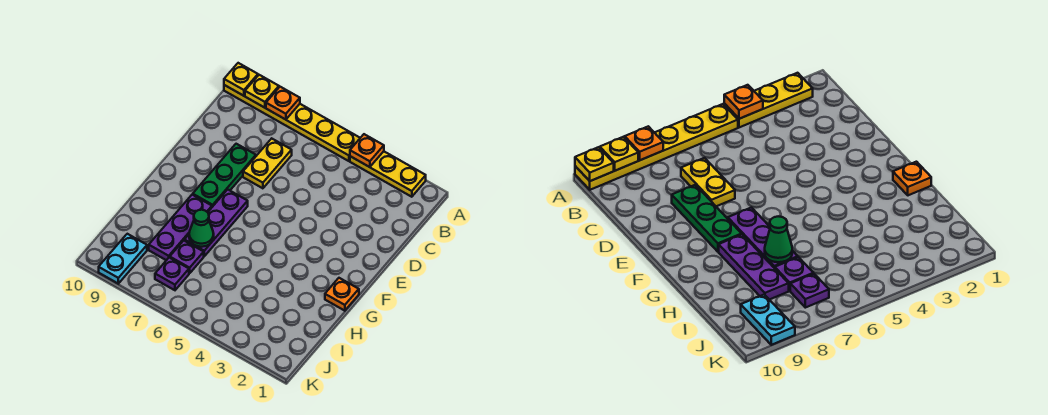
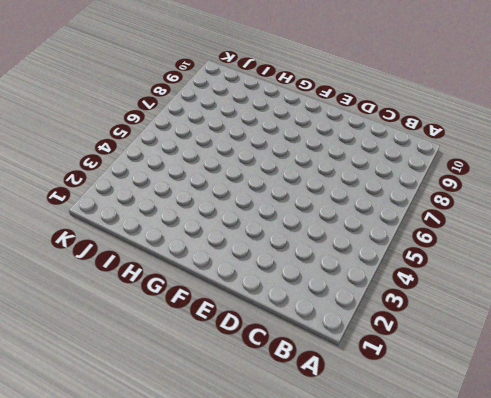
none -> yellow plate A2:A4 level 1
none -> yellow plate A5:A10 level 1
none -> yellow plate C7:D7 level 1

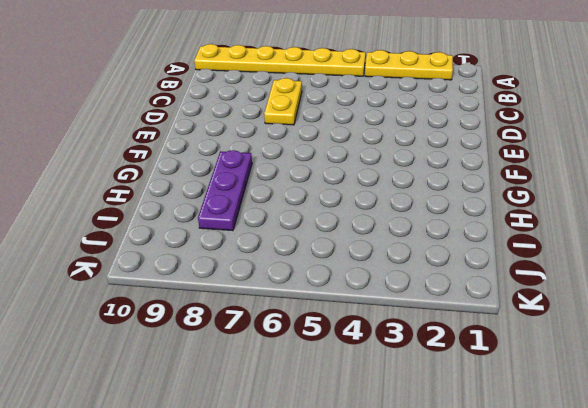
none -> green plate D8:F8 level 1
none -> purple plate F7:H7 level 1
none -> orange plate G1 level 1

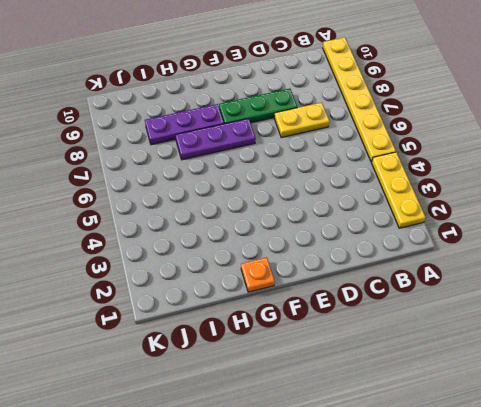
none -> purple plate I7 level 1
none -> purple plate J7 level 1
none -> cyan plate J9:K9 level 1

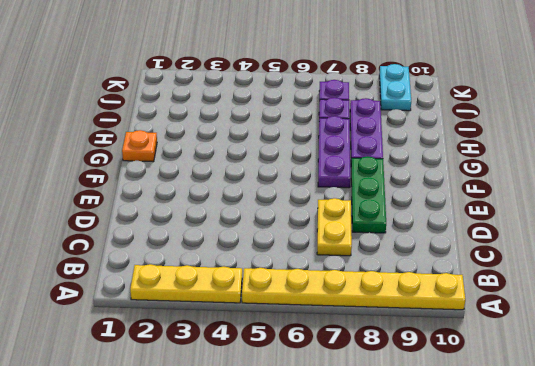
none -> orange plate A4 level 2
none -> orange plate A8 level 2
none -> yellow plate A9 level 2

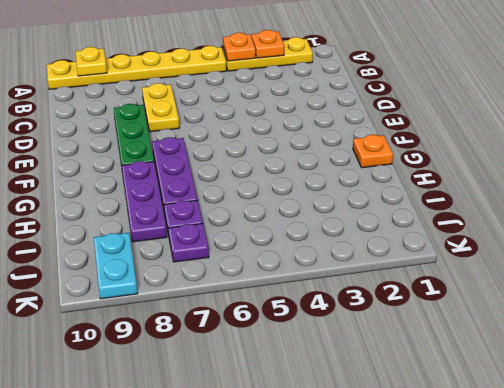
orange plate A3 level 2 -> orange plate A8 level 2
none -> yellow plate A10 level 2
none -> green cone H7 level 2

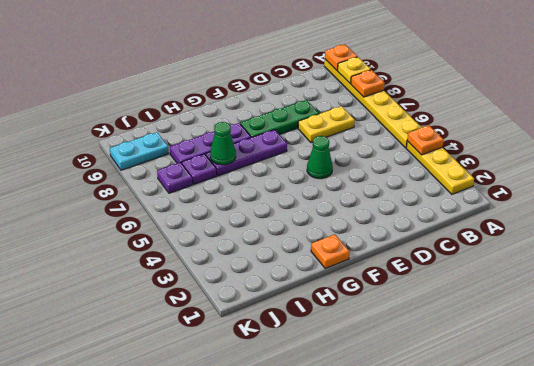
orange plate A10 level 2 -> yellow plate A10 level 2
green cone E5 level 1 -> none

